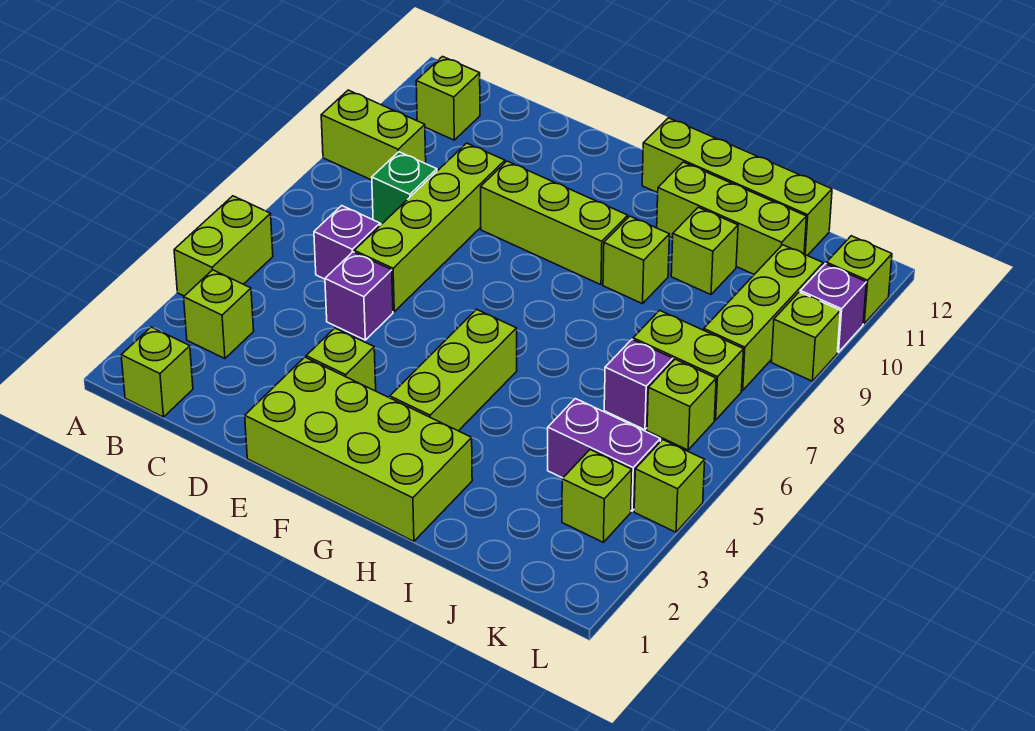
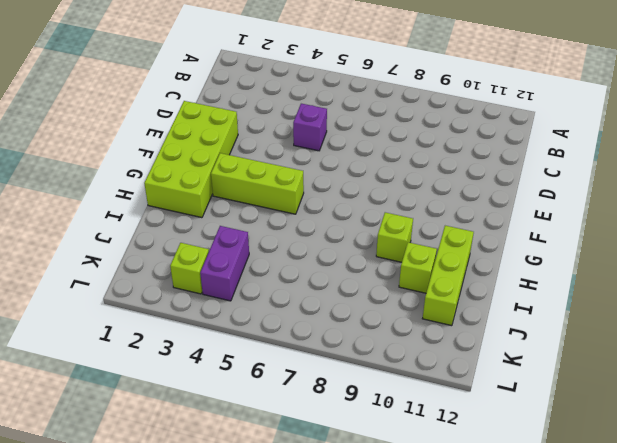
none -> lime brick A4:A5 level 1
none -> lime brick A9:B9 level 1
none -> lime brick B1 level 1

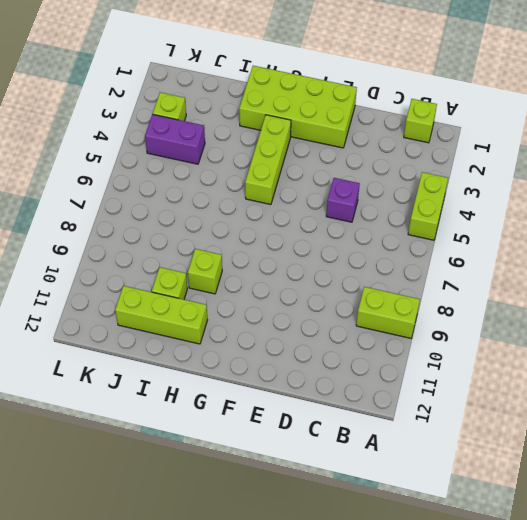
none -> lime brick B3 level 1
none -> lime brick B11 level 1
none -> purple brick C6 level 1

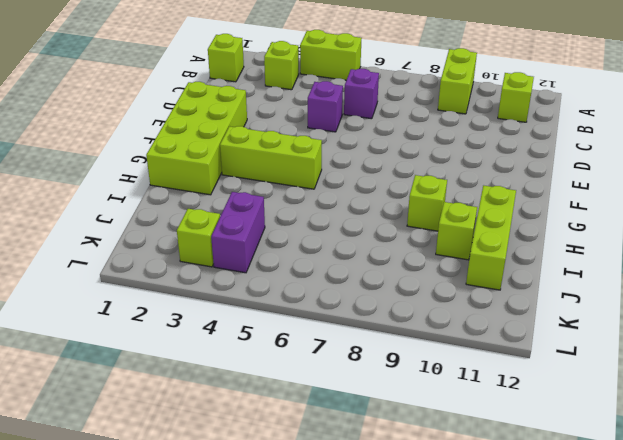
none -> green brick C8 level 1
none -> lime brick D6:D9 level 1
none -> lime brick E3 level 1

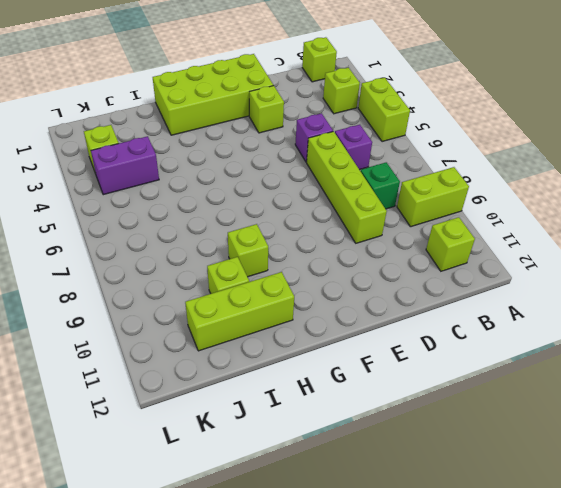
none -> lime brick E9:G9 level 1
none -> lime brick G3:G5 level 1
none -> lime brick G12:J12 level 1

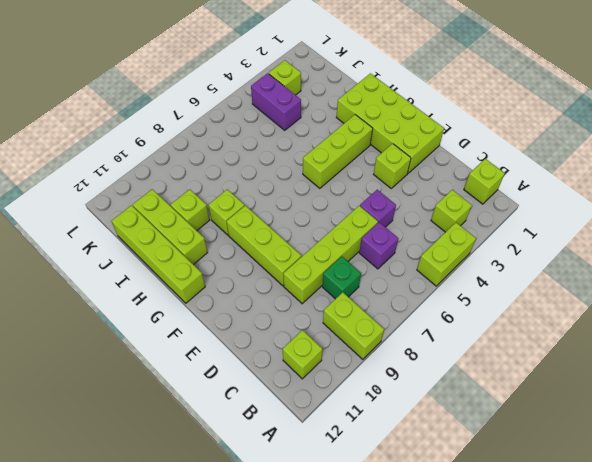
none -> purple brick J6 level 1
none -> lime brick J7:K7 level 1
none -> lime brick K6 level 1

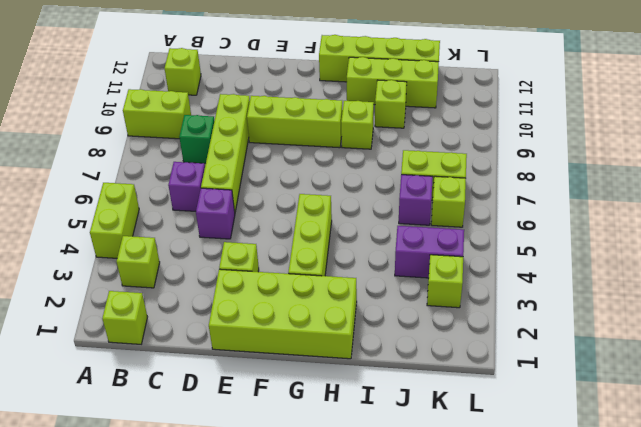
none -> lime brick K8:K10 level 1
none -> lime brick L4 level 1
none -> lime brick L9 level 1

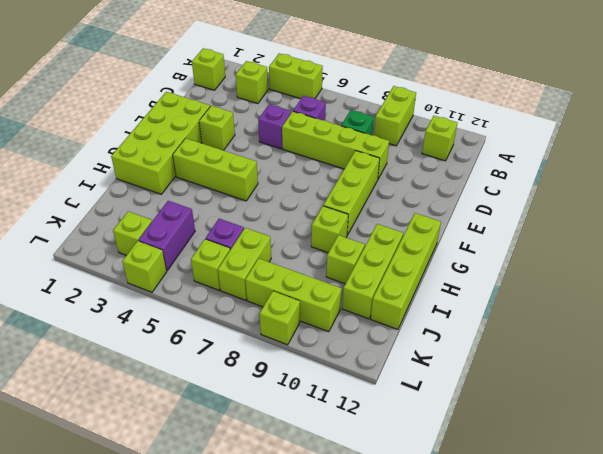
none -> purple brick L10 level 1
none -> lime brick L11 level 1

